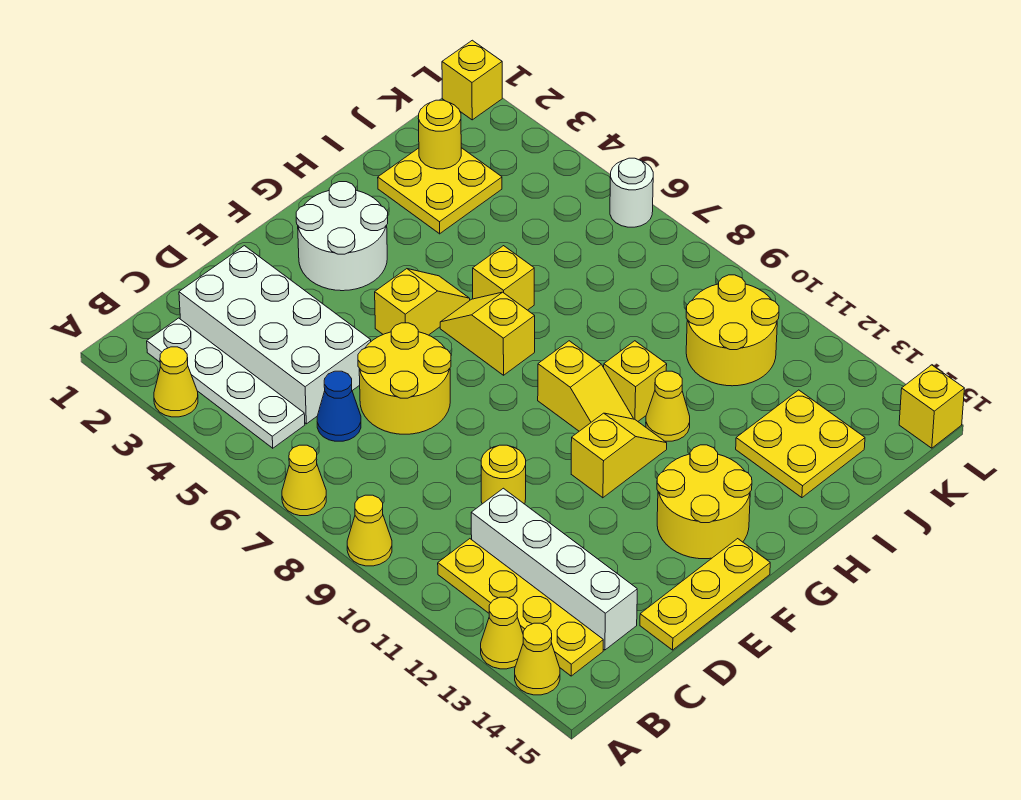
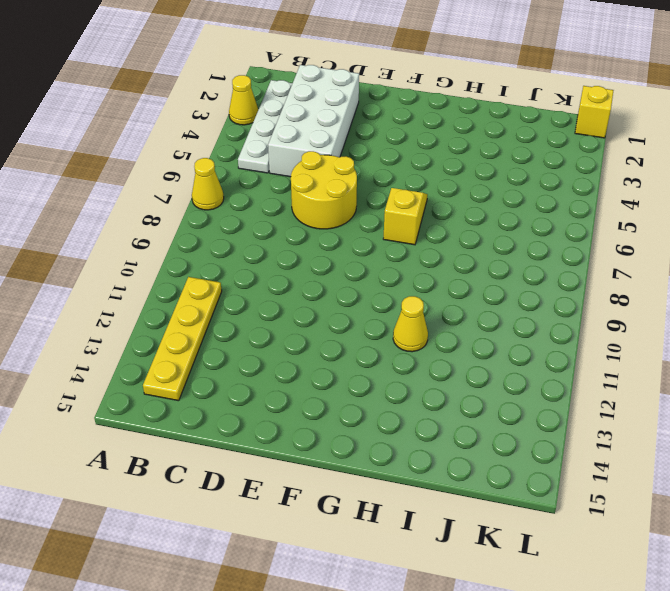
none -> yellow cone A9 level 1
none -> yellow cone A13 level 1
none -> yellow cone A14 level 1

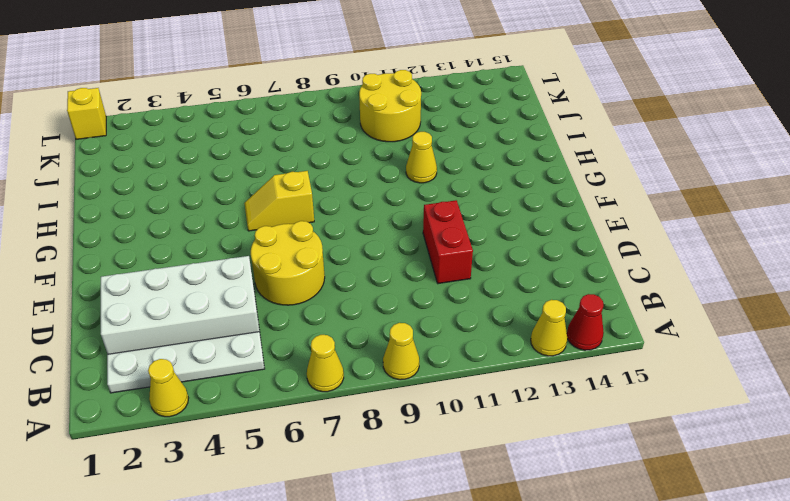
red cone A14 level 1 -> yellow cone A14 level 1
red brick D11:E11 level 1 -> none
none -> yellow plate B11:B14 level 1
none -> blue cone C6 level 1
none -> white brick C11:C14 level 1

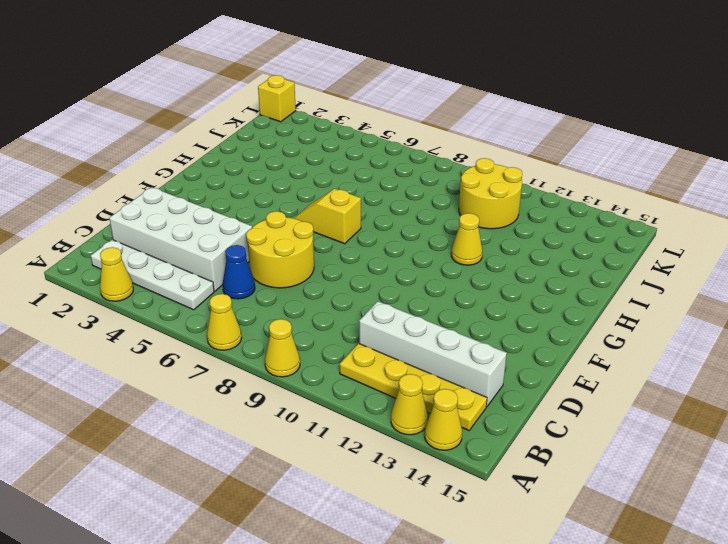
none -> yellow round brick D10 level 1
none -> yellow plate D15:F15 level 1
none -> white round brick F2:G3 level 1

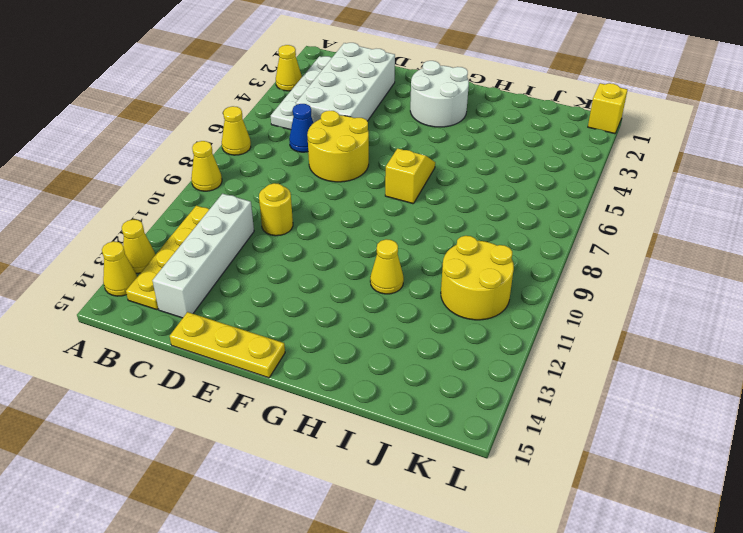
none -> yellow slope F5:G5 level 1 top F
none -> yellow slope F11:G11 level 1 top F
none -> yellow round brick F13:G14 level 1

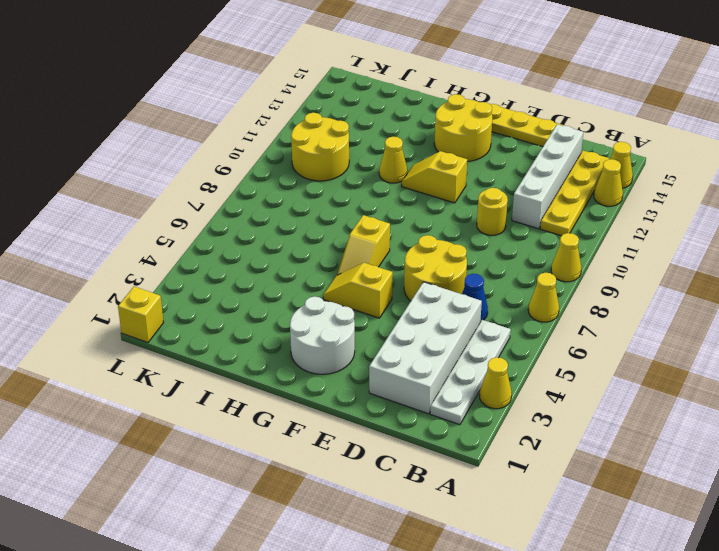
none -> yellow slope G9:G10 level 1 top 9
none -> yellow brick H6 level 1
none -> yellow brick H10 level 1

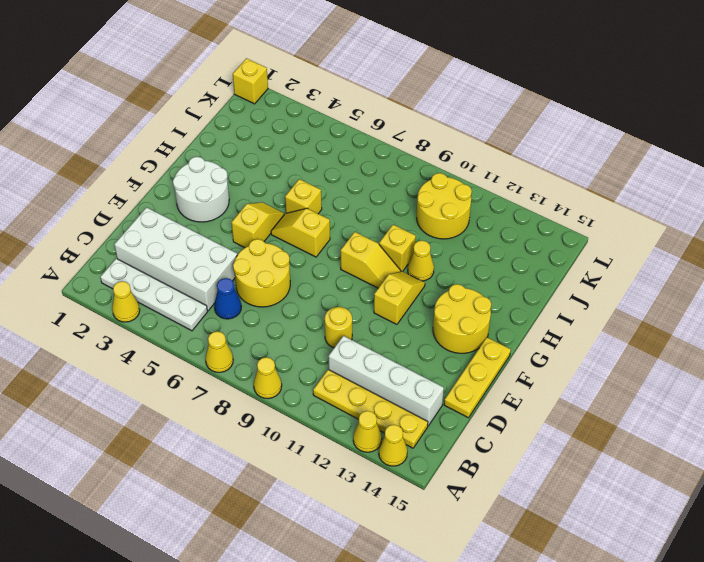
none -> yellow plate I2:J3 level 1
none -> yellow plate I13:J14 level 1
none -> white round brick L6 level 1

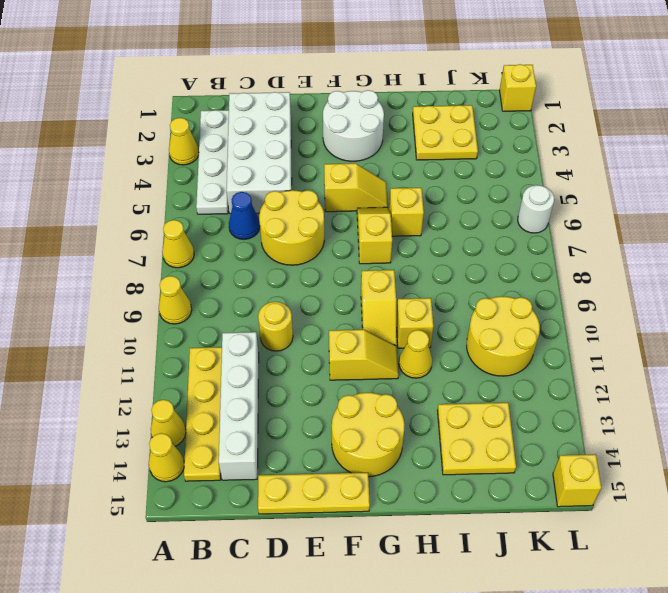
none -> yellow round brick J2 level 2

